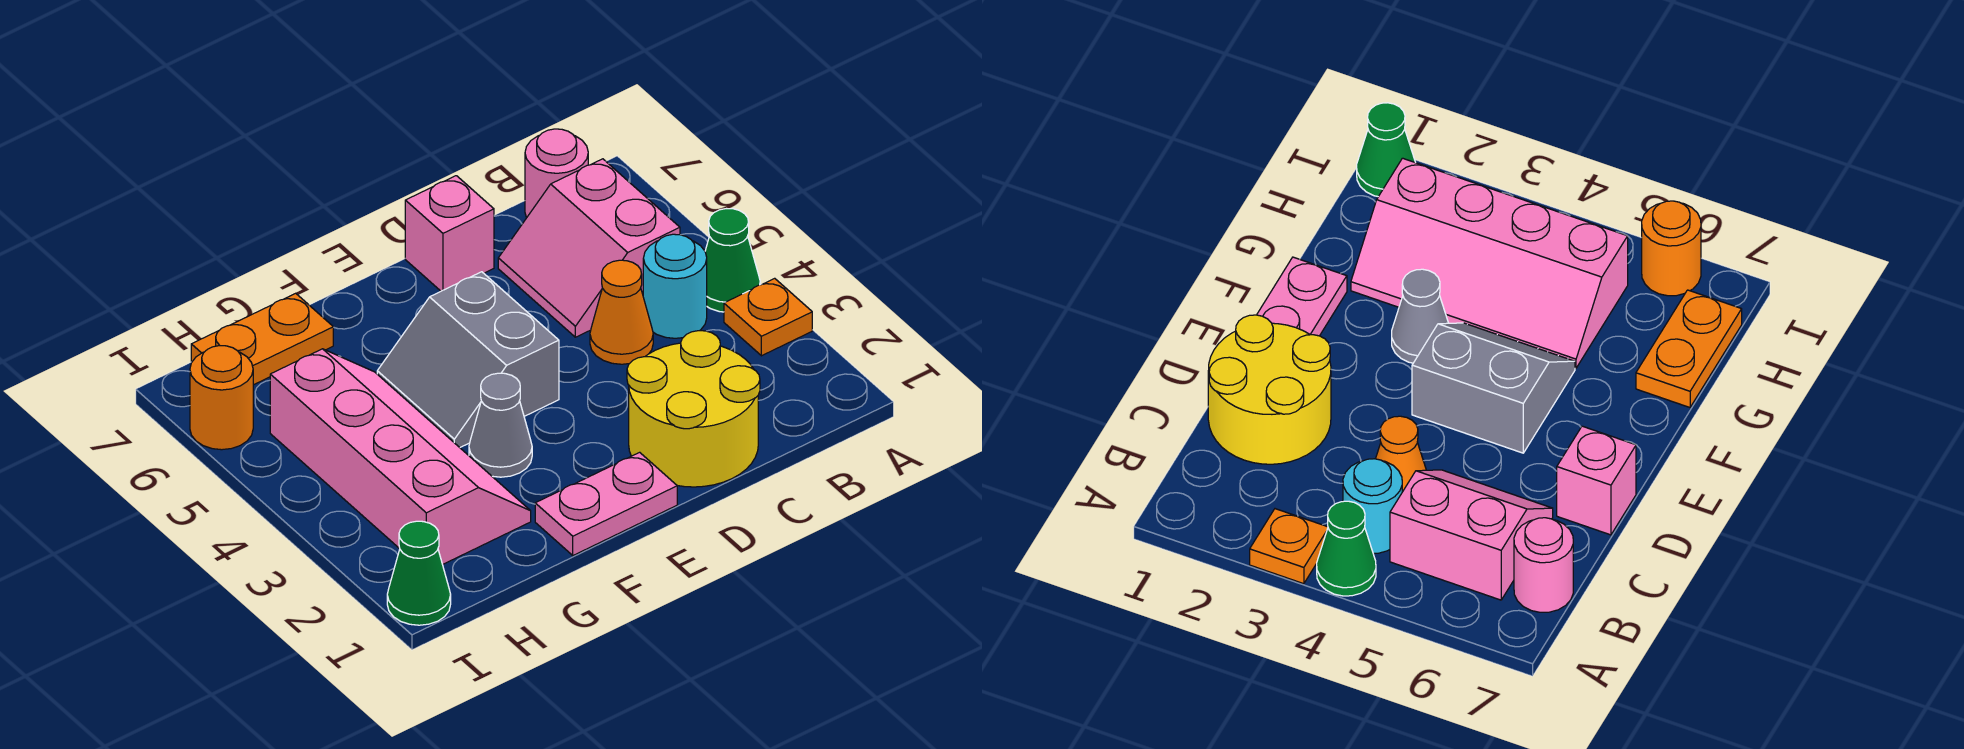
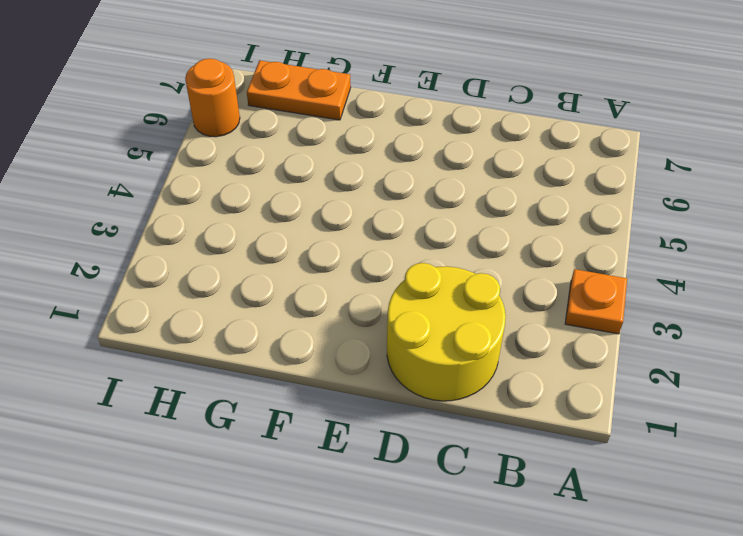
none -> green cone A4 level 1
none -> cyan round brick B4 level 1
none -> pink slope B5:C6 level 1 top B

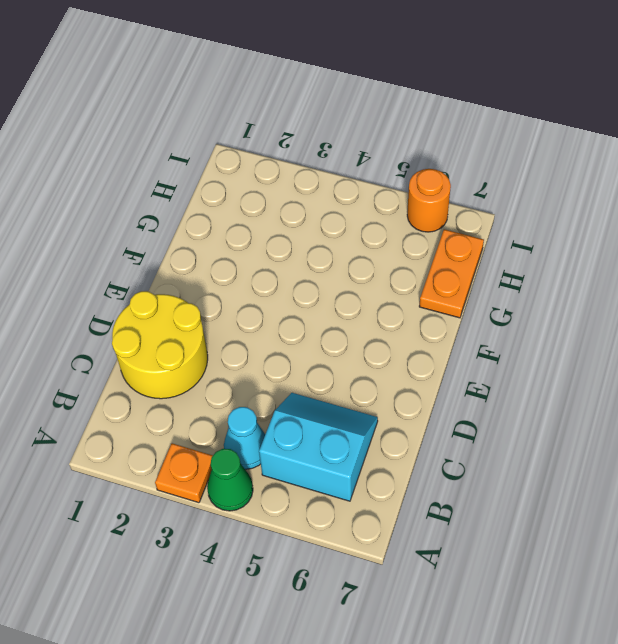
cyan cone B4 level 1 -> cyan round brick B4 level 1
cyan slope B5:C6 level 1 top B -> pink slope B5:C6 level 1 top B
none -> pink round brick B7 level 1
none -> orange cone C4 level 1
none -> pink brick D7 level 1

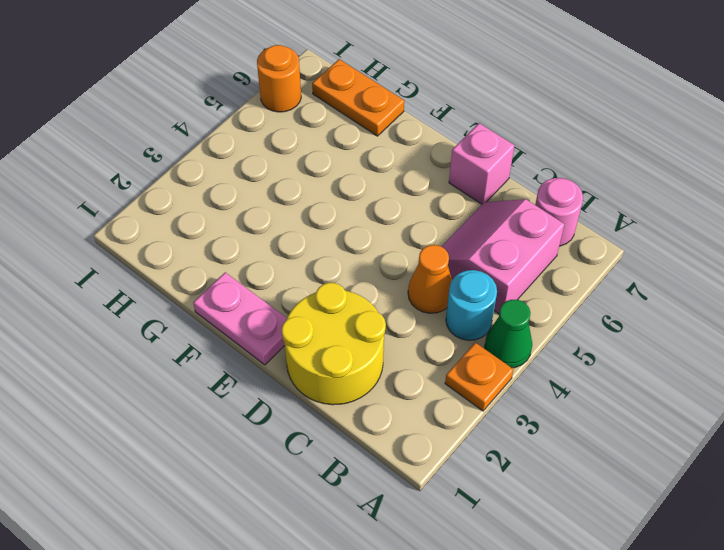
none -> grey slope E4:F5 level 1 top E
none -> grey cone F3 level 1
none -> pink slope G2:H5 level 1 top H

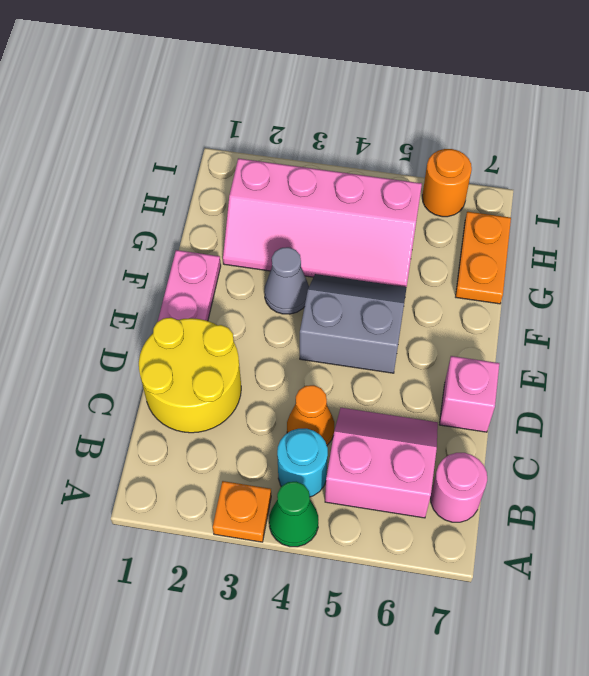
none -> green cone I1 level 1

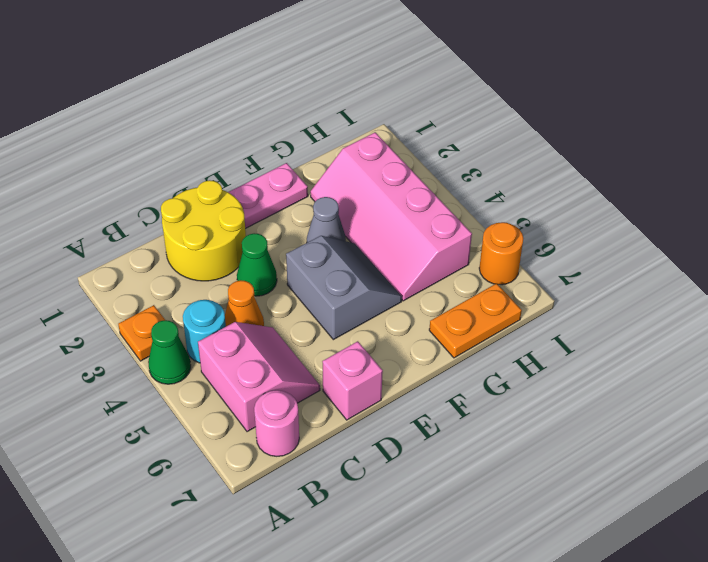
green cone D3 level 1 -> green cone I1 level 1

